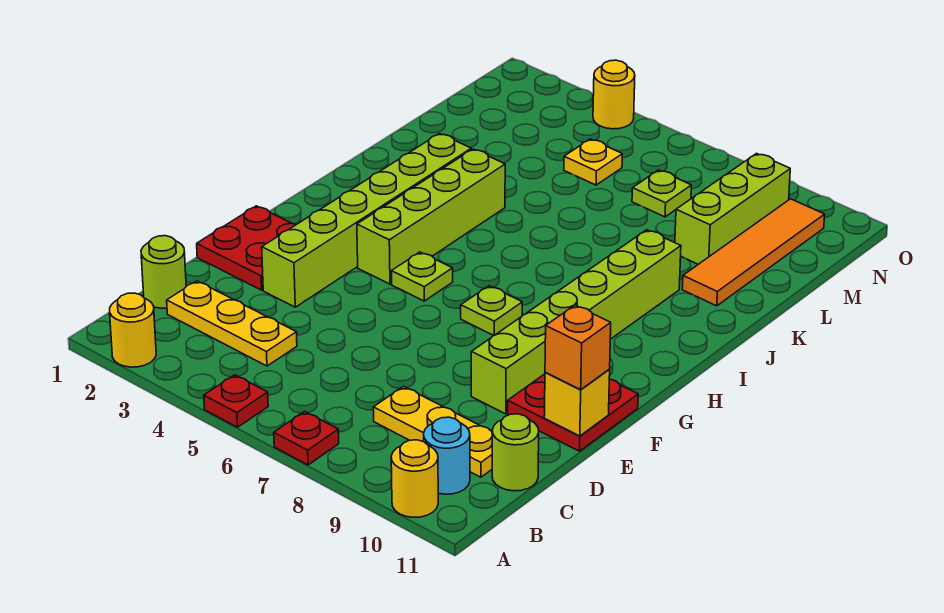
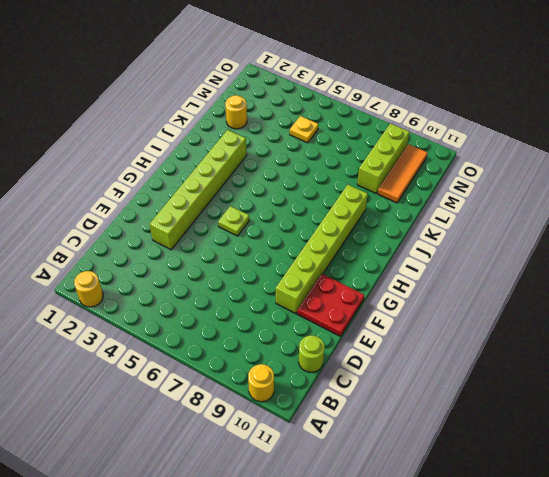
yellow round brick L2 level 1 -> yellow round brick O4 level 1
orange tile L10:N10 level 1 -> orange tile K10:N10 level 1
none -> red plate A5 level 1
none -> red plate A7 level 1
none -> cyan round brick B10 level 1

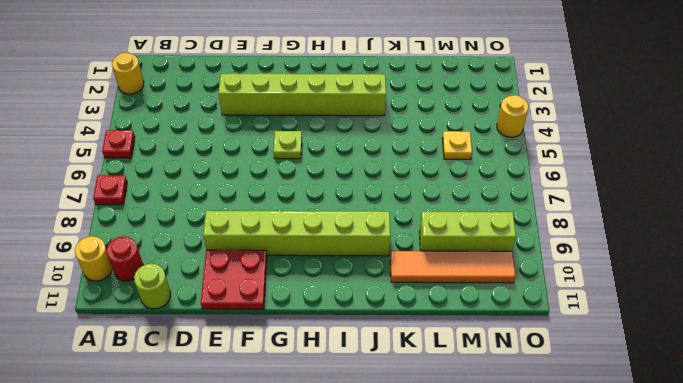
red round brick B10 level 1 -> cyan round brick B10 level 1
none -> lime round brick C1 level 1
none -> yellow plate C2:C4 level 1
none -> yellow plate C8:C10 level 1

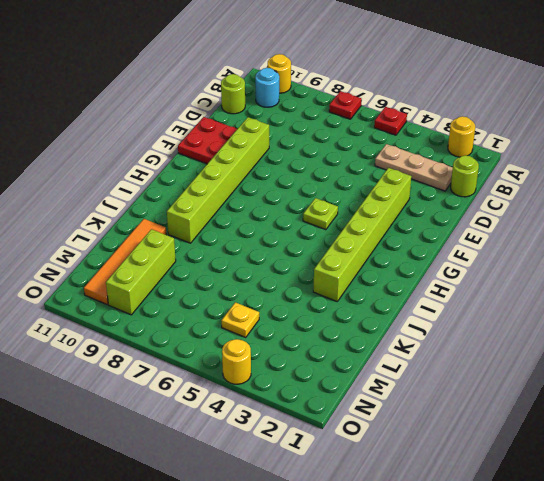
tan plate C2:C4 level 1 -> yellow plate C2:C4 level 1
none -> yellow plate C8:C10 level 1
none -> red plate E1:F2 level 1
none -> lime brick G4:J4 level 1

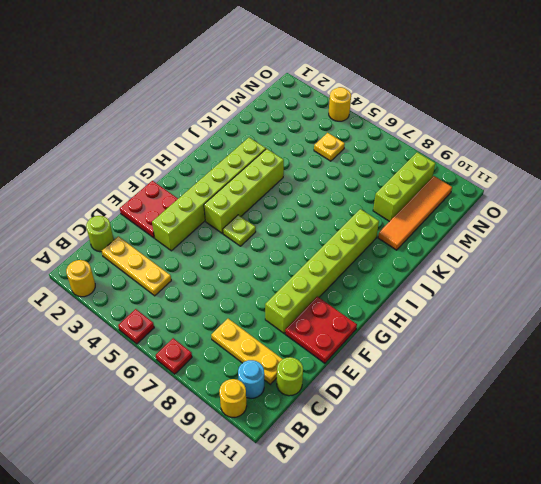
none -> lime plate G7 level 1
none -> lime plate M7 level 1
none -> yellow brick E11 level 2

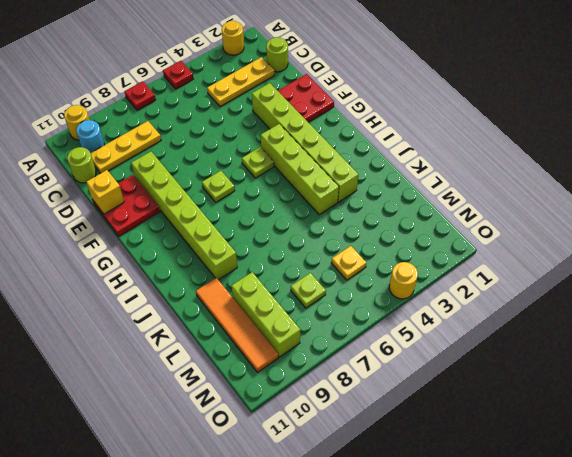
none -> orange brick E11 level 3

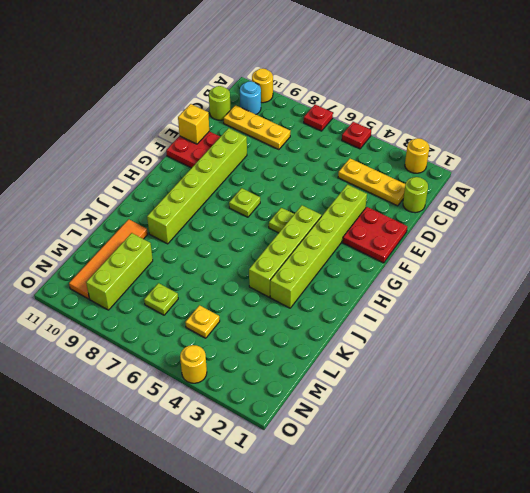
none -> orange brick E11 level 3

